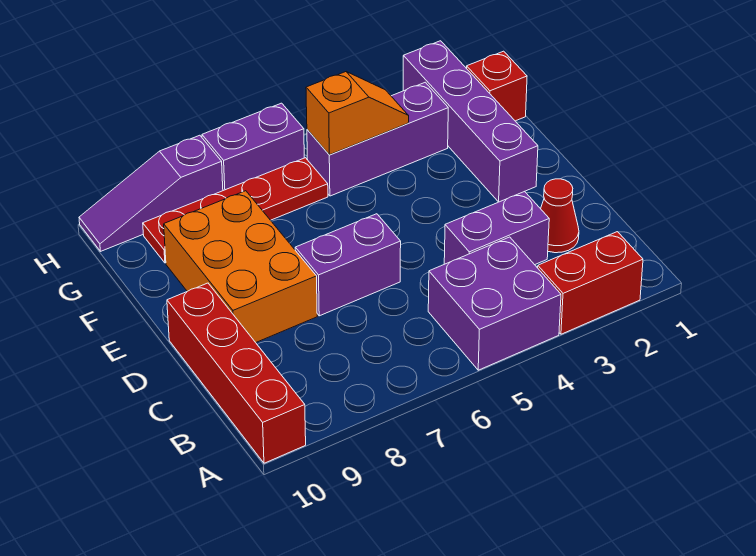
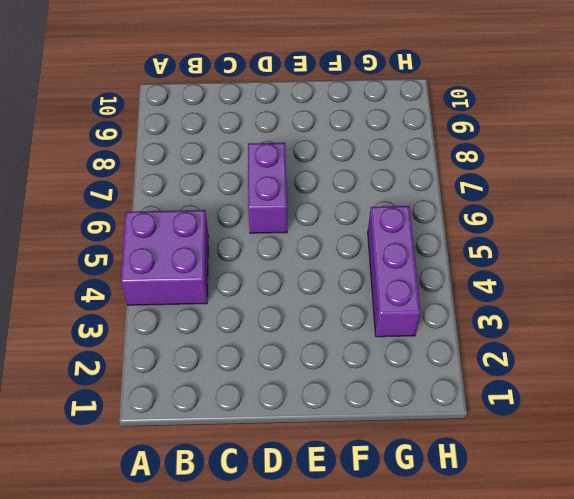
none -> red brick A2:A3 level 1
none -> red brick A10:D10 level 1
none -> red cone C2 level 1

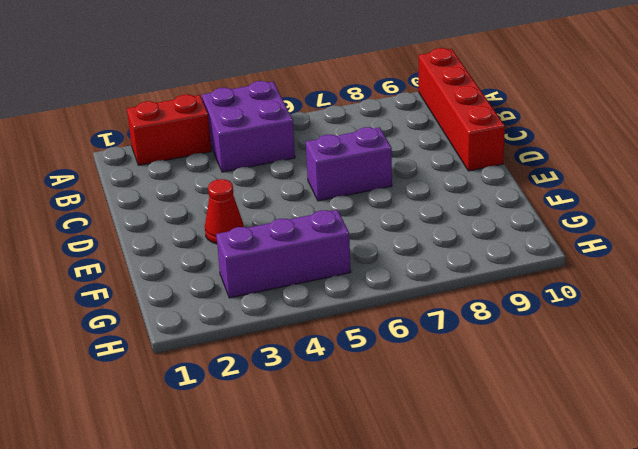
red cone E3 level 1 -> red cone C2 level 1
none -> purple brick C3:C4 level 1
none -> orange brick D8:F9 level 1
none -> purple brick E2:H2 level 1

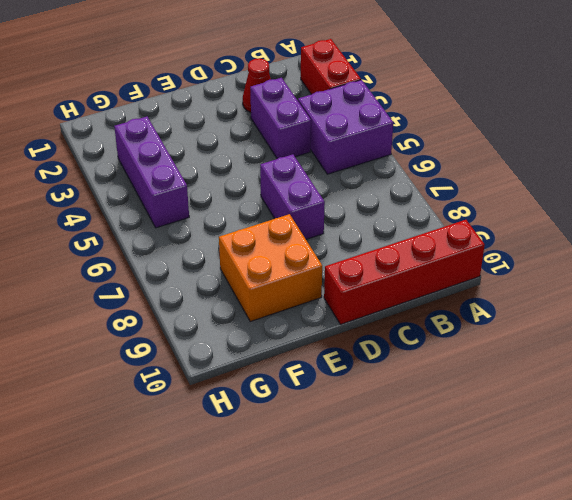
orange brick E8:F9 level 1 -> orange brick D8:F9 level 1
none -> purple brick E2:H2 level 1
none -> red brick G1 level 1
none -> red plate G6:G9 level 1

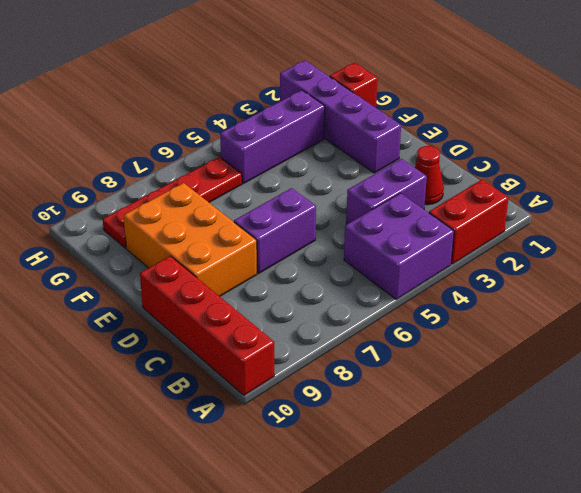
none -> purple brick H6:H7 level 1
none -> purple slope H8:H10 level 1 top 8
none -> orange slope G4:G5 level 2 top 5

